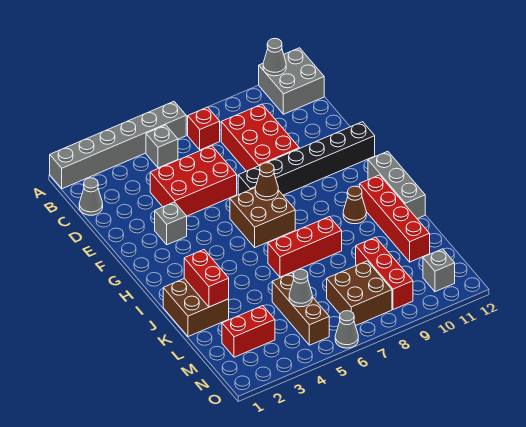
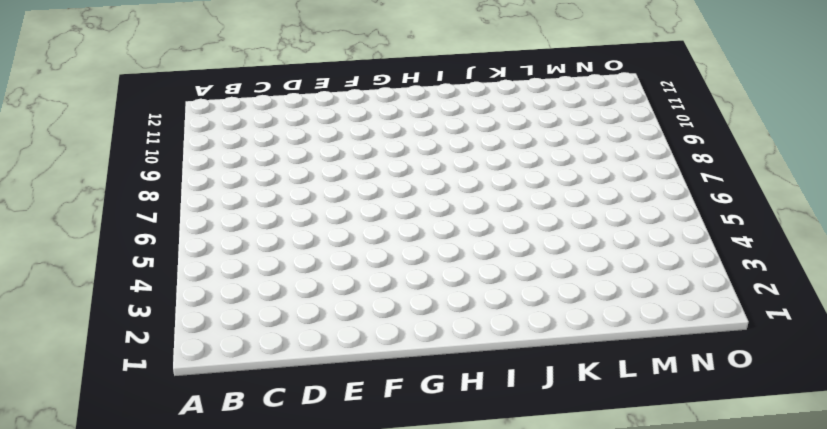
none -> grey brick A1:A6 level 1
none -> grey brick A11:B12 level 1
none -> grey brick B5 level 1

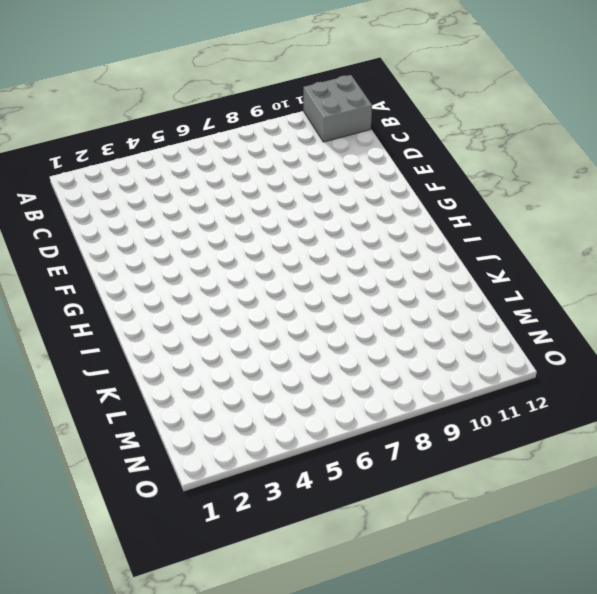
none -> grey brick A1:A6 level 1
none -> grey brick B5 level 1
none -> red brick B7 level 1

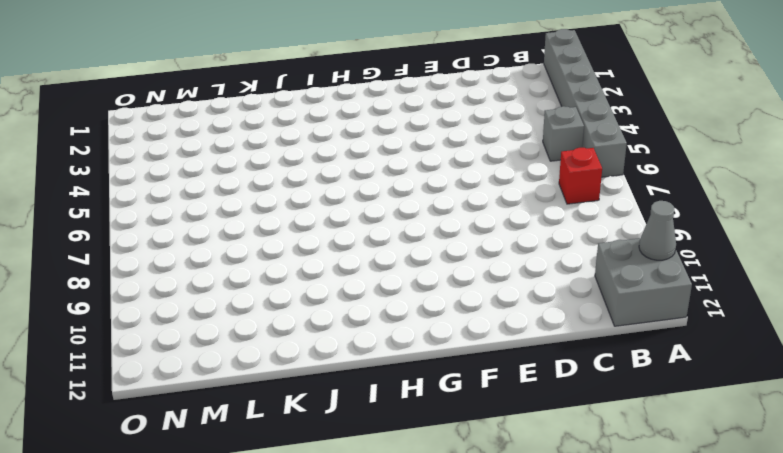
none -> grey cone C1 level 1
none -> red brick C8:E9 level 1
none -> red brick D4:E6 level 1

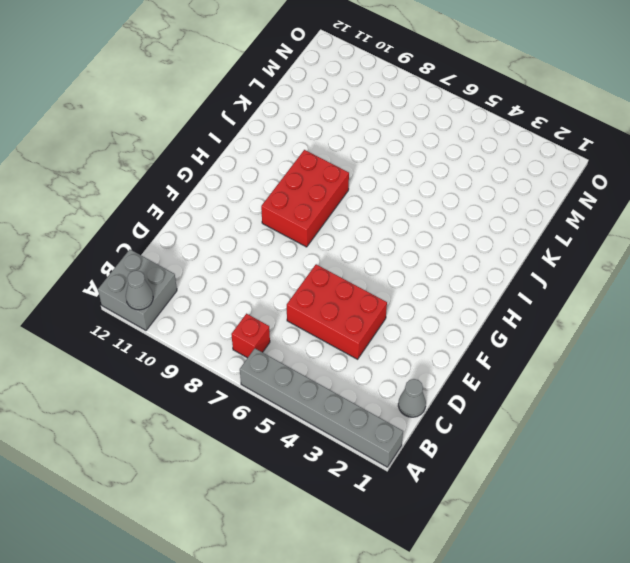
red brick G8:I9 level 1 -> red brick C8:E9 level 1
none -> grey brick B5 level 1
none -> grey brick F3 level 1
none -> black brick F7:F12 level 1

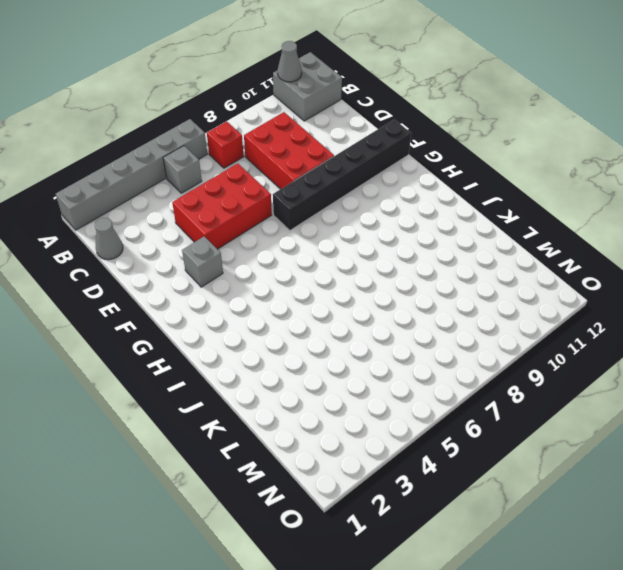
none -> brown brick G6:H7 level 1
none -> grey brick H12:J12 level 1
none -> brown cone I10 level 1

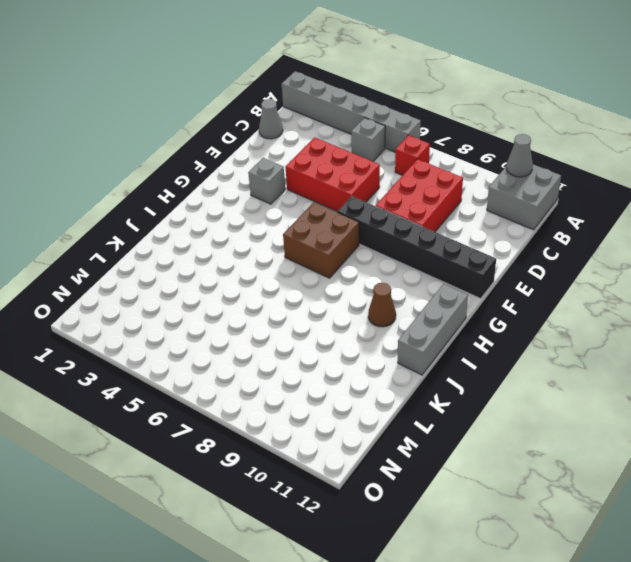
none -> red brick I11:L11 level 1
none -> brown brick J1:K2 level 1
none -> red brick J6:J8 level 1

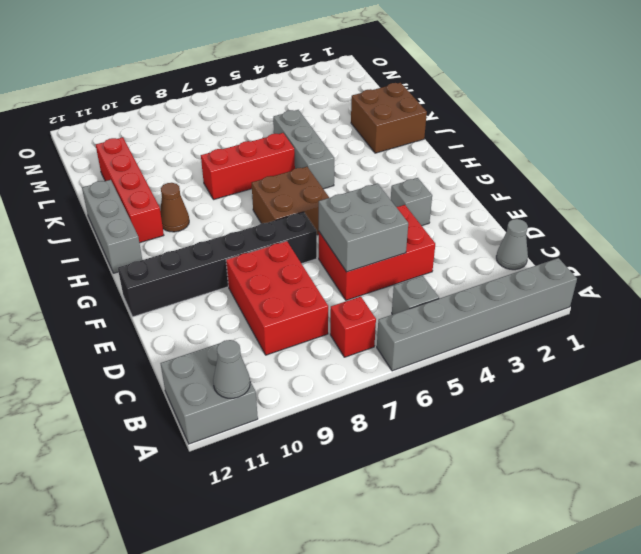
grey brick D5:E6 level 2 -> none
grey brick I5:K5 level 1 -> none
none -> brown brick L5:N5 level 1
none -> red brick L9:N9 level 1
none -> red brick M2:M3 level 1

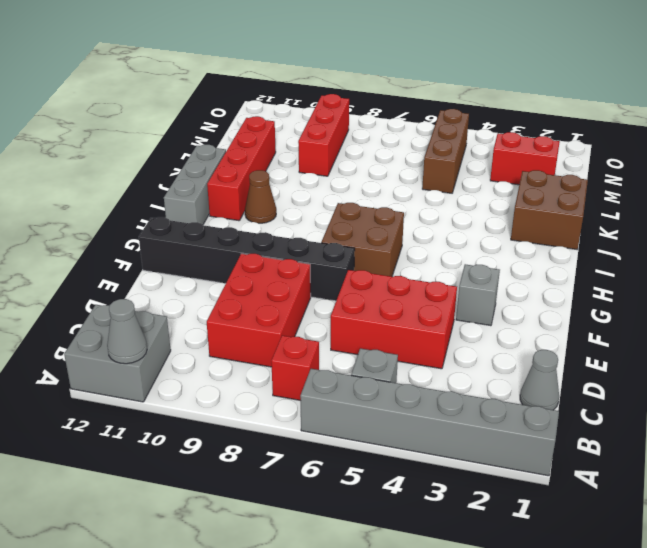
none -> red brick J6:J8 level 1
none -> brown brick M7:N8 level 1
none -> grey brick N11 level 1

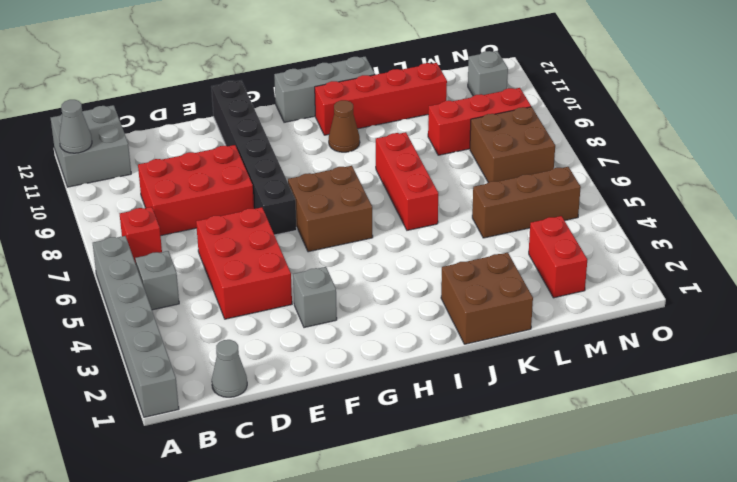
none -> grey cone O6 level 1
none -> brown cone G7 level 2
none -> red brick J2:K2 level 2

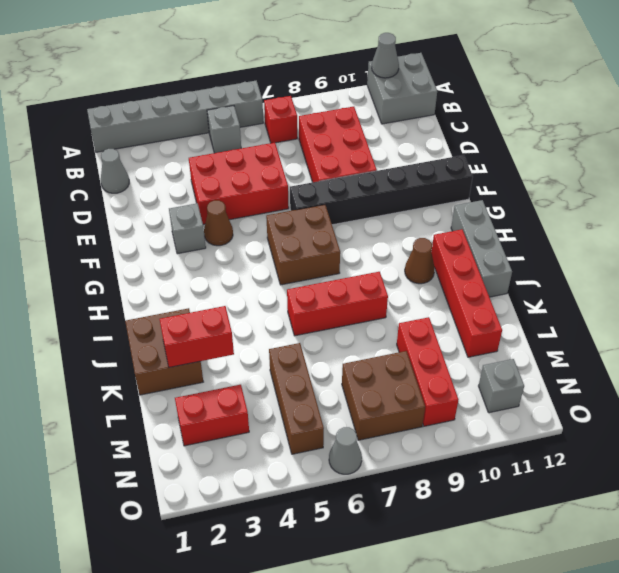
brown cone F4 level 1 -> brown cone G7 level 2
red brick K2:K3 level 2 -> red brick J2:K2 level 2
none -> grey cone M5 level 2

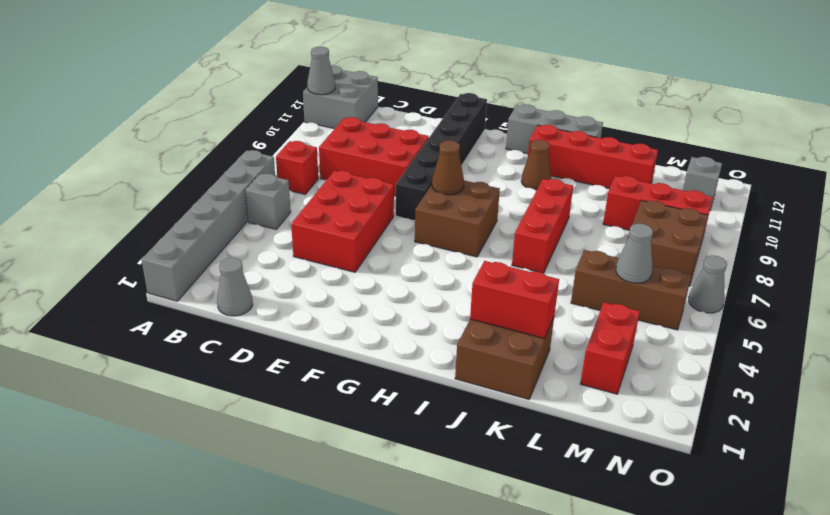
none -> grey brick F3 level 1

